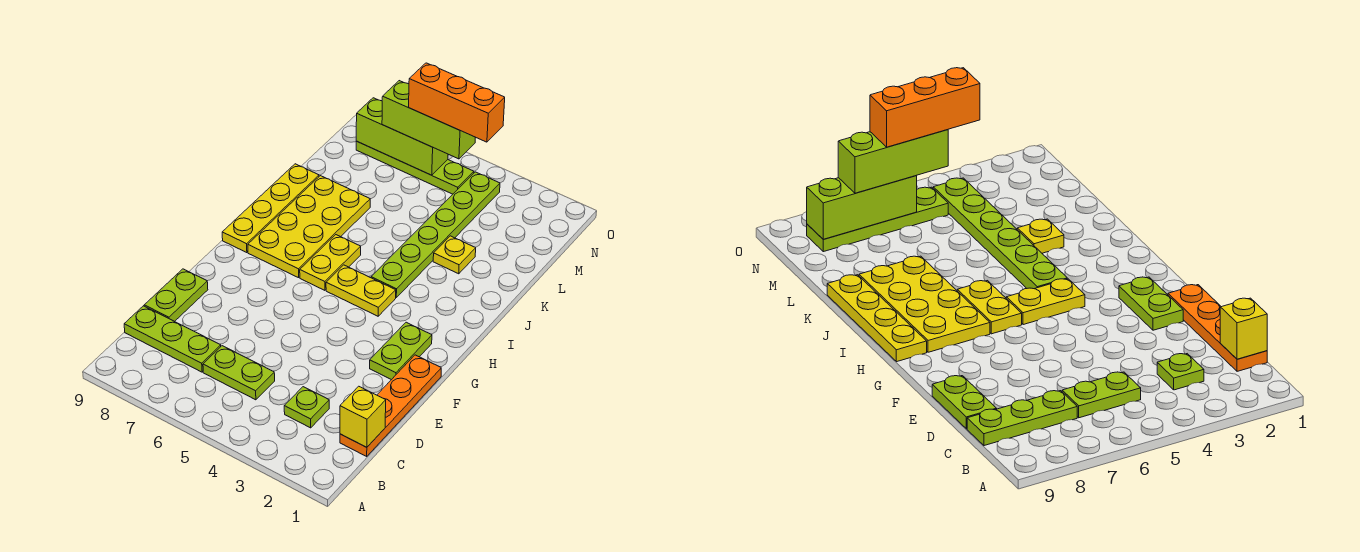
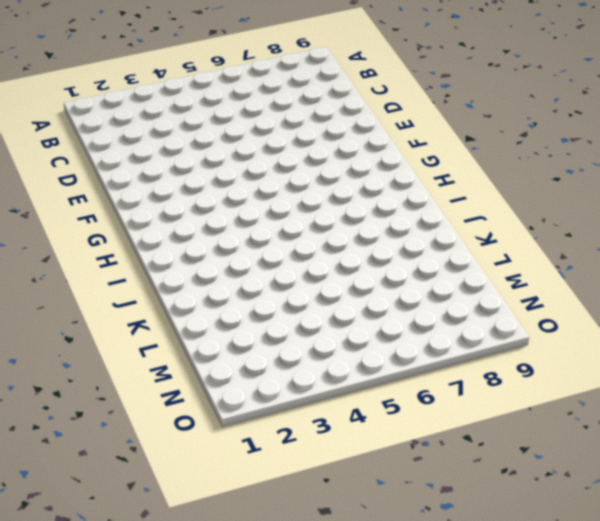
none -> orange plate C1:F1 level 1
none -> lime plate C3 level 1
none -> lime plate C5:C6 level 1

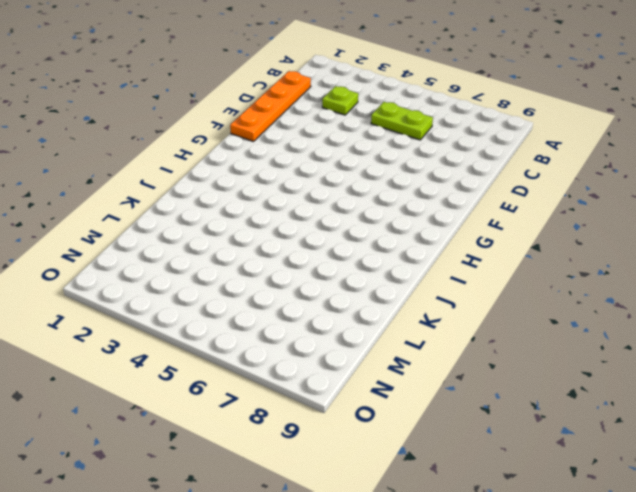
none -> lime plate C7:C9 level 1
none -> lime plate D9:E9 level 1
none -> lime plate F2:G2 level 1

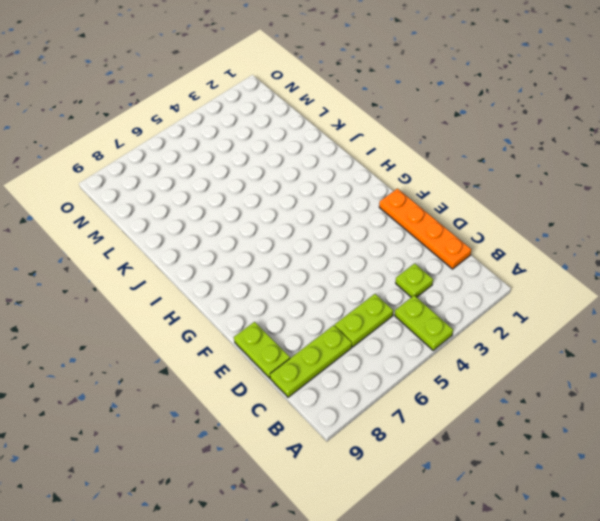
lime plate A4:B4 level 1 -> lime plate F2:G2 level 1
none -> yellow plate H4:H5 level 1
none -> yellow plate H6:I6 level 1
none -> yellow plate H7:K8 level 1

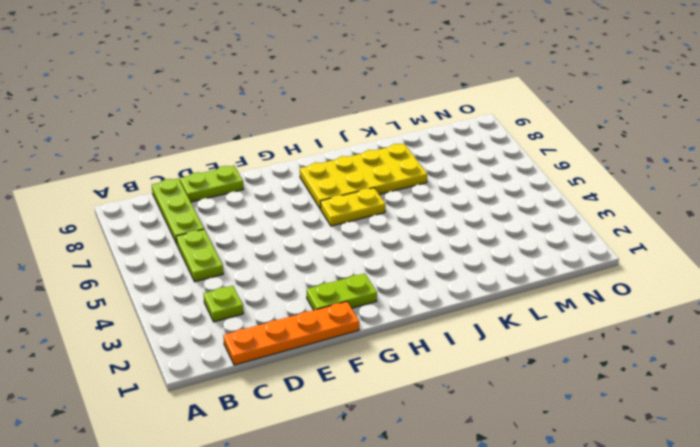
none -> yellow plate H4:H5 level 1
none -> yellow plate H9:K9 level 1
none -> lime plate I4:N4 level 1

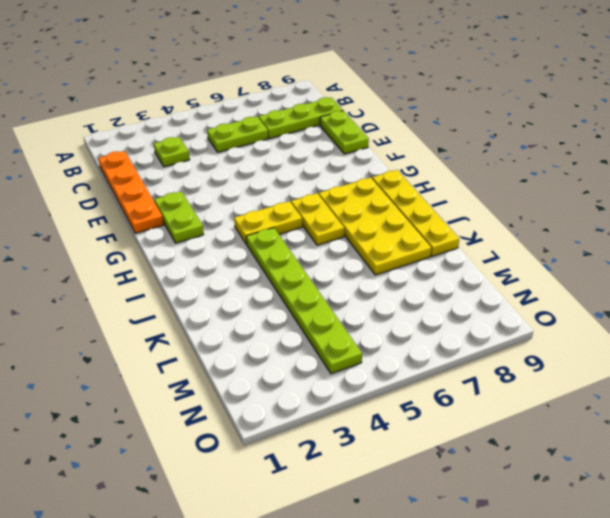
none -> yellow plate K3 level 1
none -> lime plate N5:N8 level 1
none -> yellow brick C1 level 2

